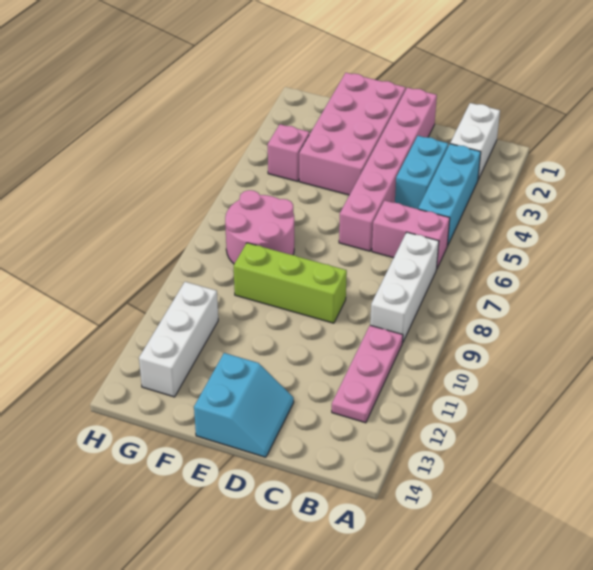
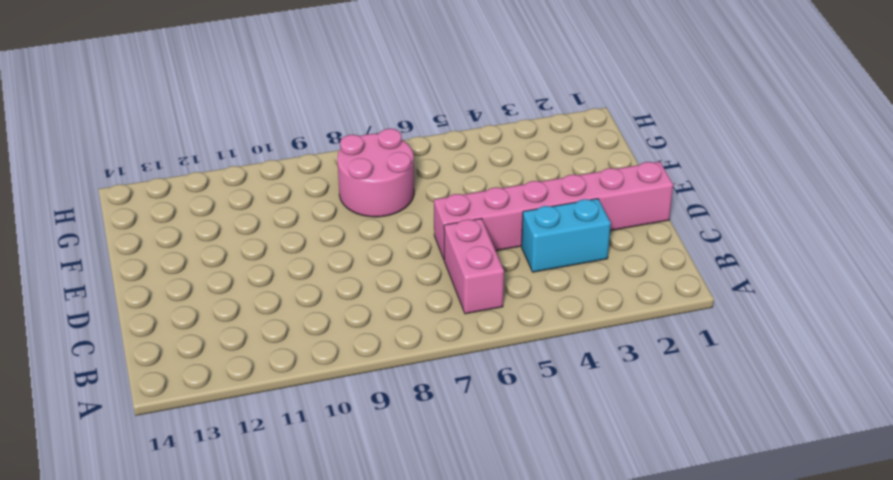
none -> white brick B1:B2 level 1
none -> cyan brick B3:B5 level 1
none -> white brick B7:B9 level 1

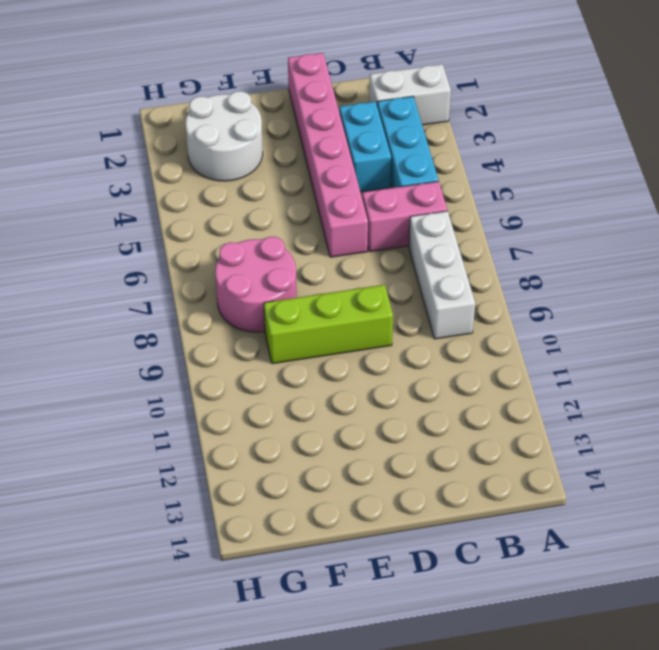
white brick A2:B2 level 1 -> white brick B1:B2 level 1
white round brick F2:G3 level 1 -> pink brick E1:F4 level 1
none -> pink plate B10:B12 level 1
none -> cyan slope D13:E14 level 1 top E
none -> pink brick G4 level 1

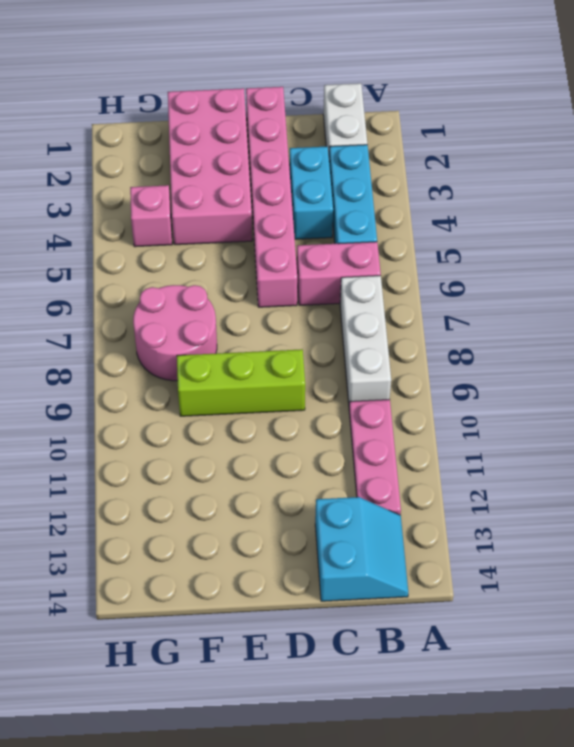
cyan slope B13:C14 level 1 top C -> cyan slope D13:E14 level 1 top E
none -> white brick G11:G13 level 1

